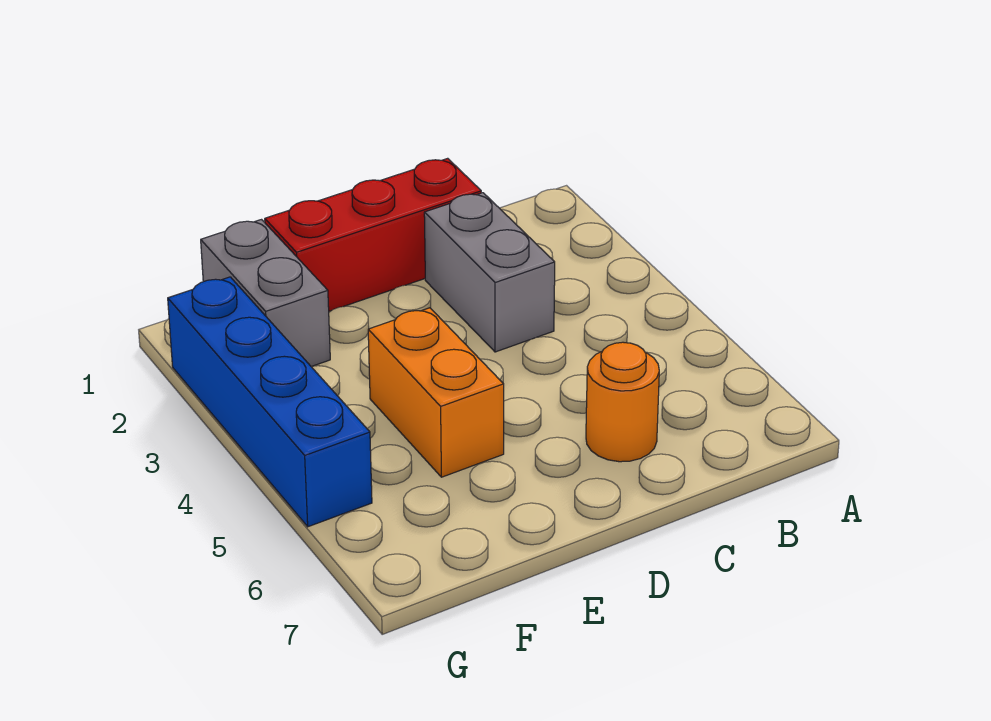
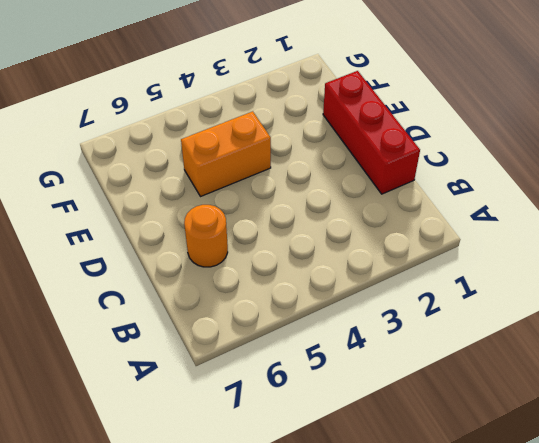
none -> grey brick C2:C3 level 1
none -> grey brick F1:F2 level 1

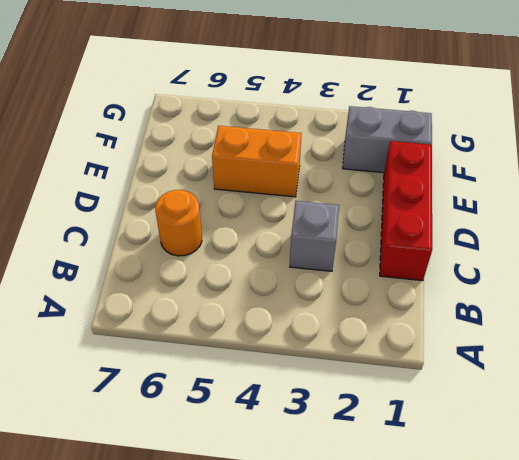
grey brick C3 level 1 -> grey brick C2:C3 level 1
none -> blue brick G2:G5 level 1

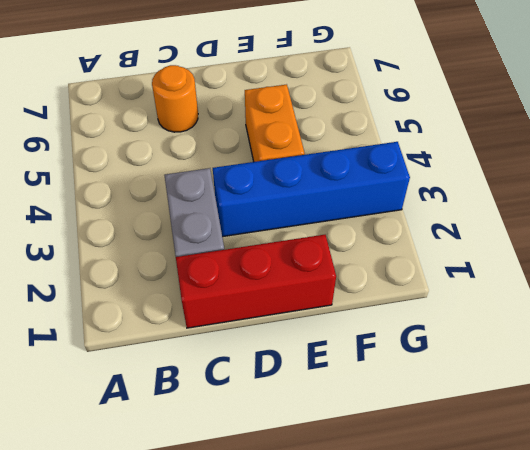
blue brick D3:G3 level 1 -> blue brick G2:G5 level 1
none -> grey brick F1:F2 level 1

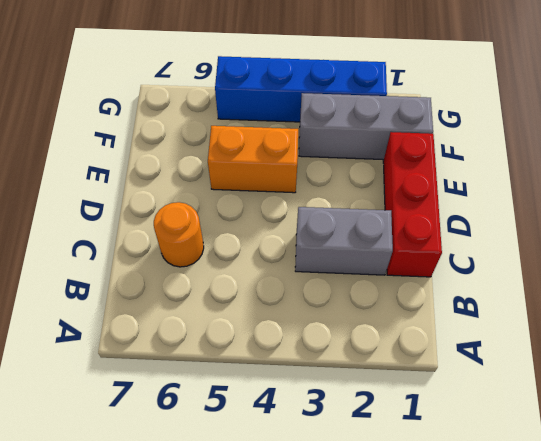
grey brick F1:F3 level 1 -> grey brick F1:F2 level 1

